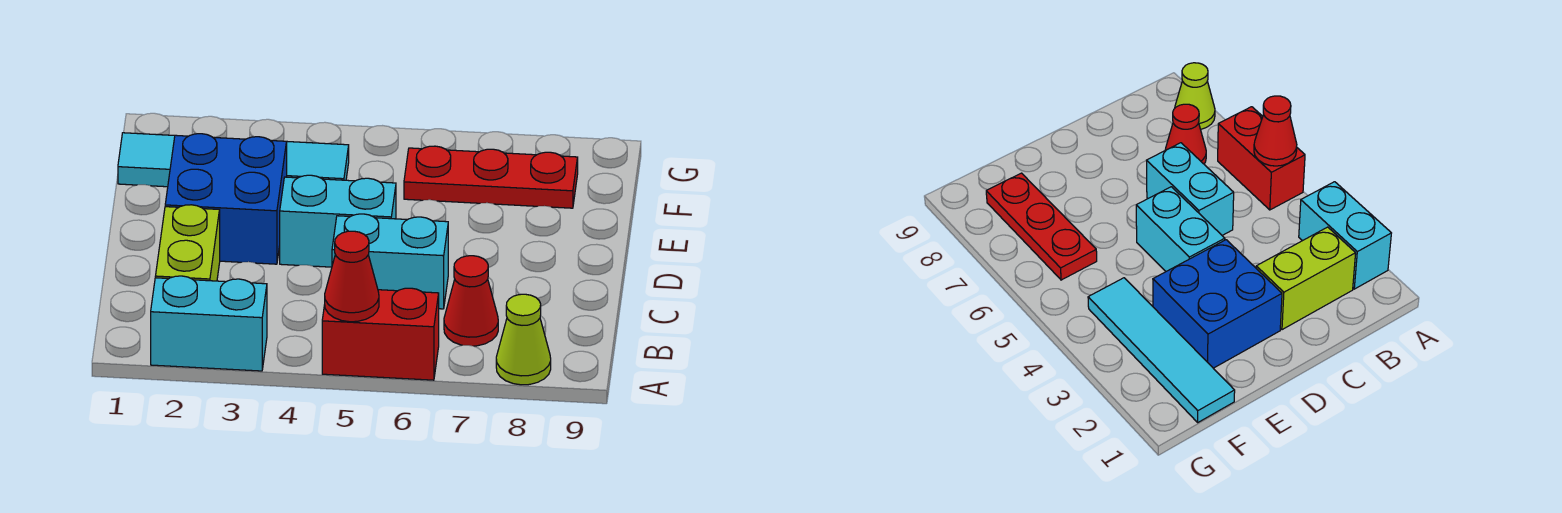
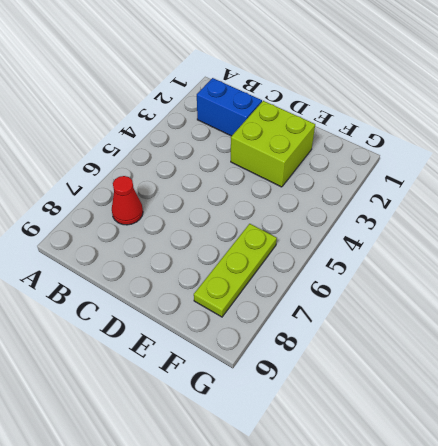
blue brick B2:C2 level 1 -> lime brick B2:C2 level 1
lime brick D2:E3 level 1 -> blue brick D2:E3 level 1
lime plate F6:F8 level 1 -> red plate F6:F8 level 1
none -> cyan brick A2:A3 level 1
none -> red brick A5:A6 level 1

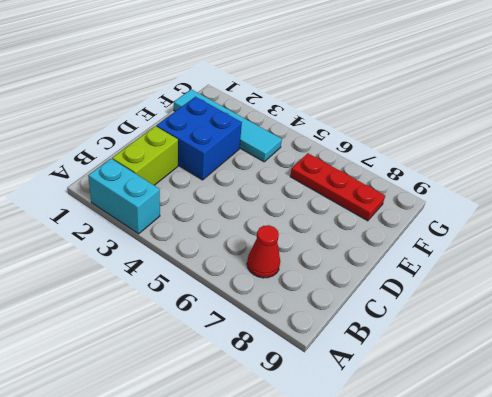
none -> red brick A5:A6 level 1
none -> lime cone A8 level 1

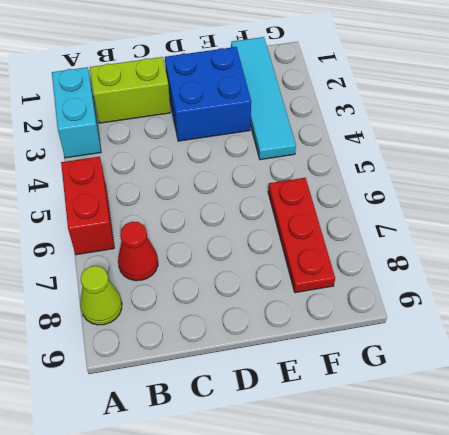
none -> cyan brick C5:C6 level 1
none -> cyan brick D4:D5 level 1

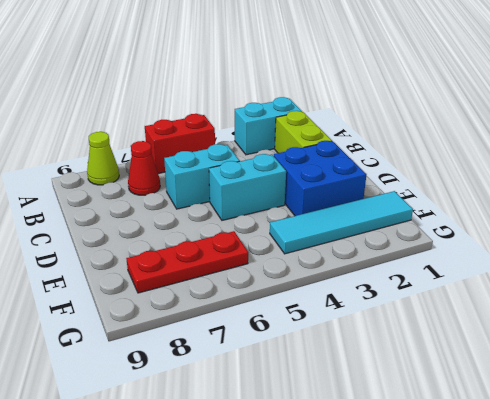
none -> red cone A5 level 2

